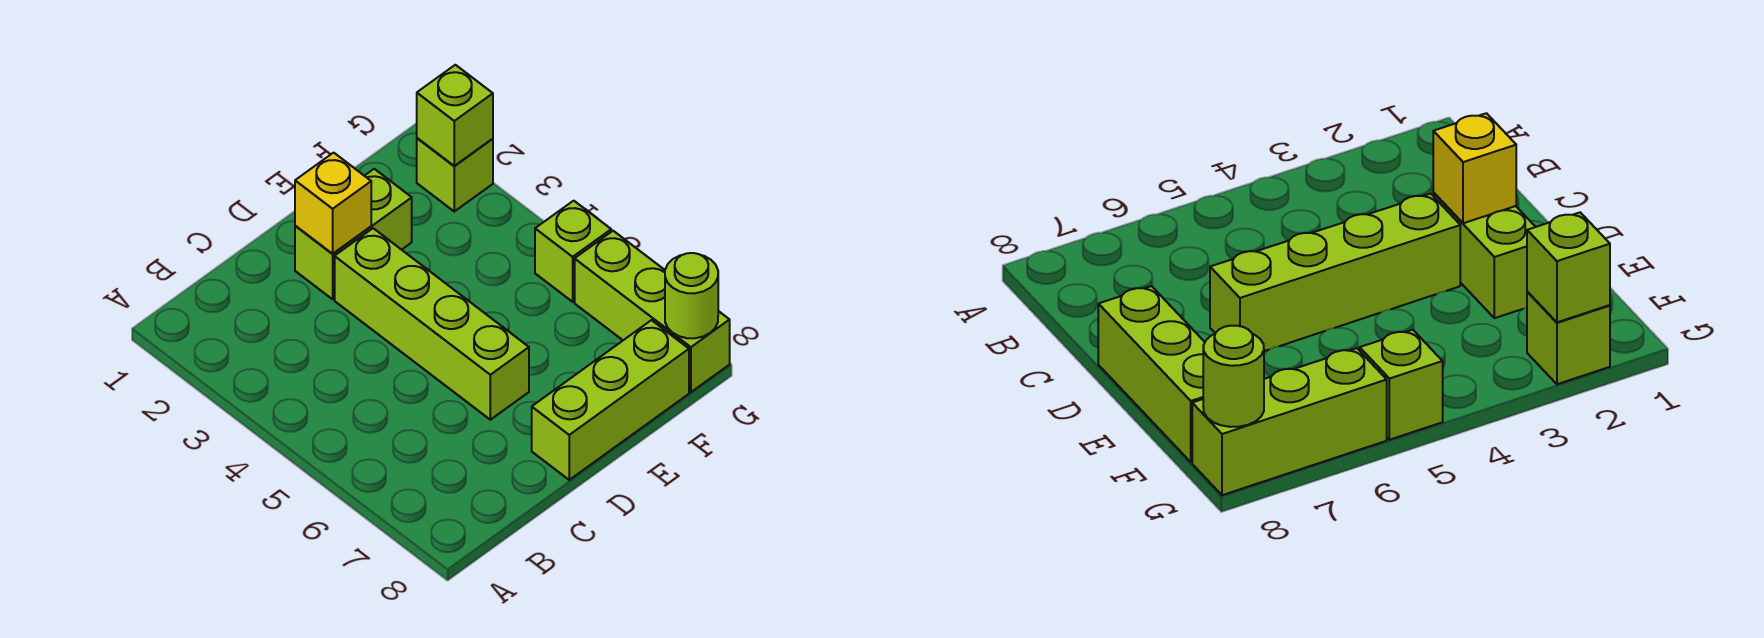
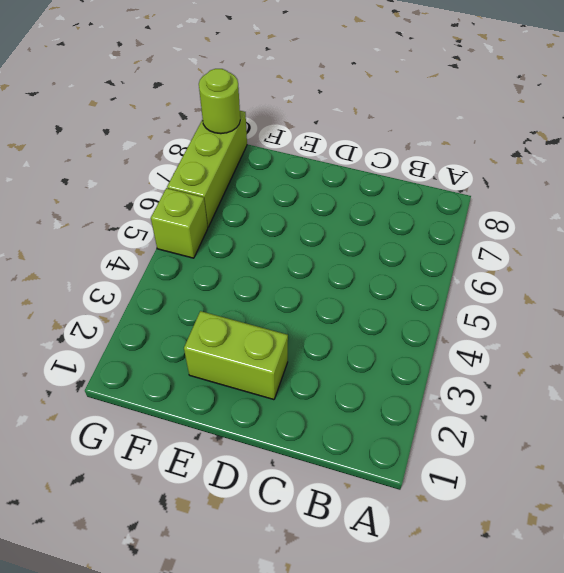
none -> lime brick D3:D6 level 1
none -> lime brick D8:F8 level 1

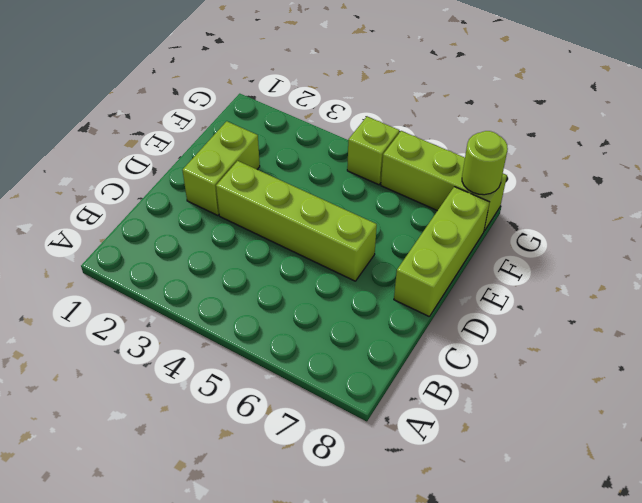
none -> lime brick G2 level 1
none -> yellow brick D2 level 2

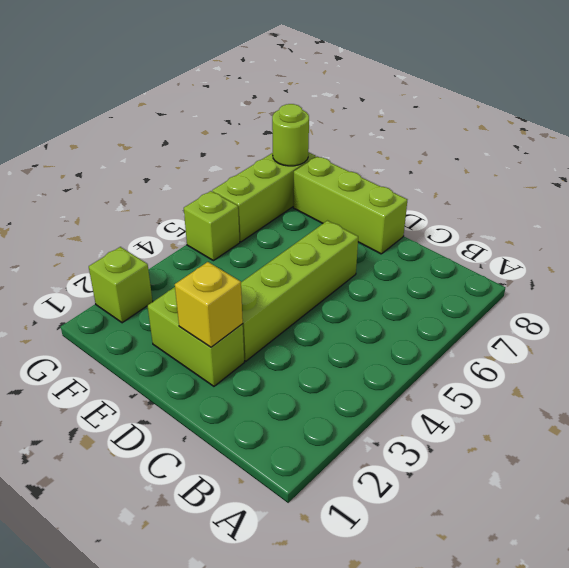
none -> lime brick G2 level 2

